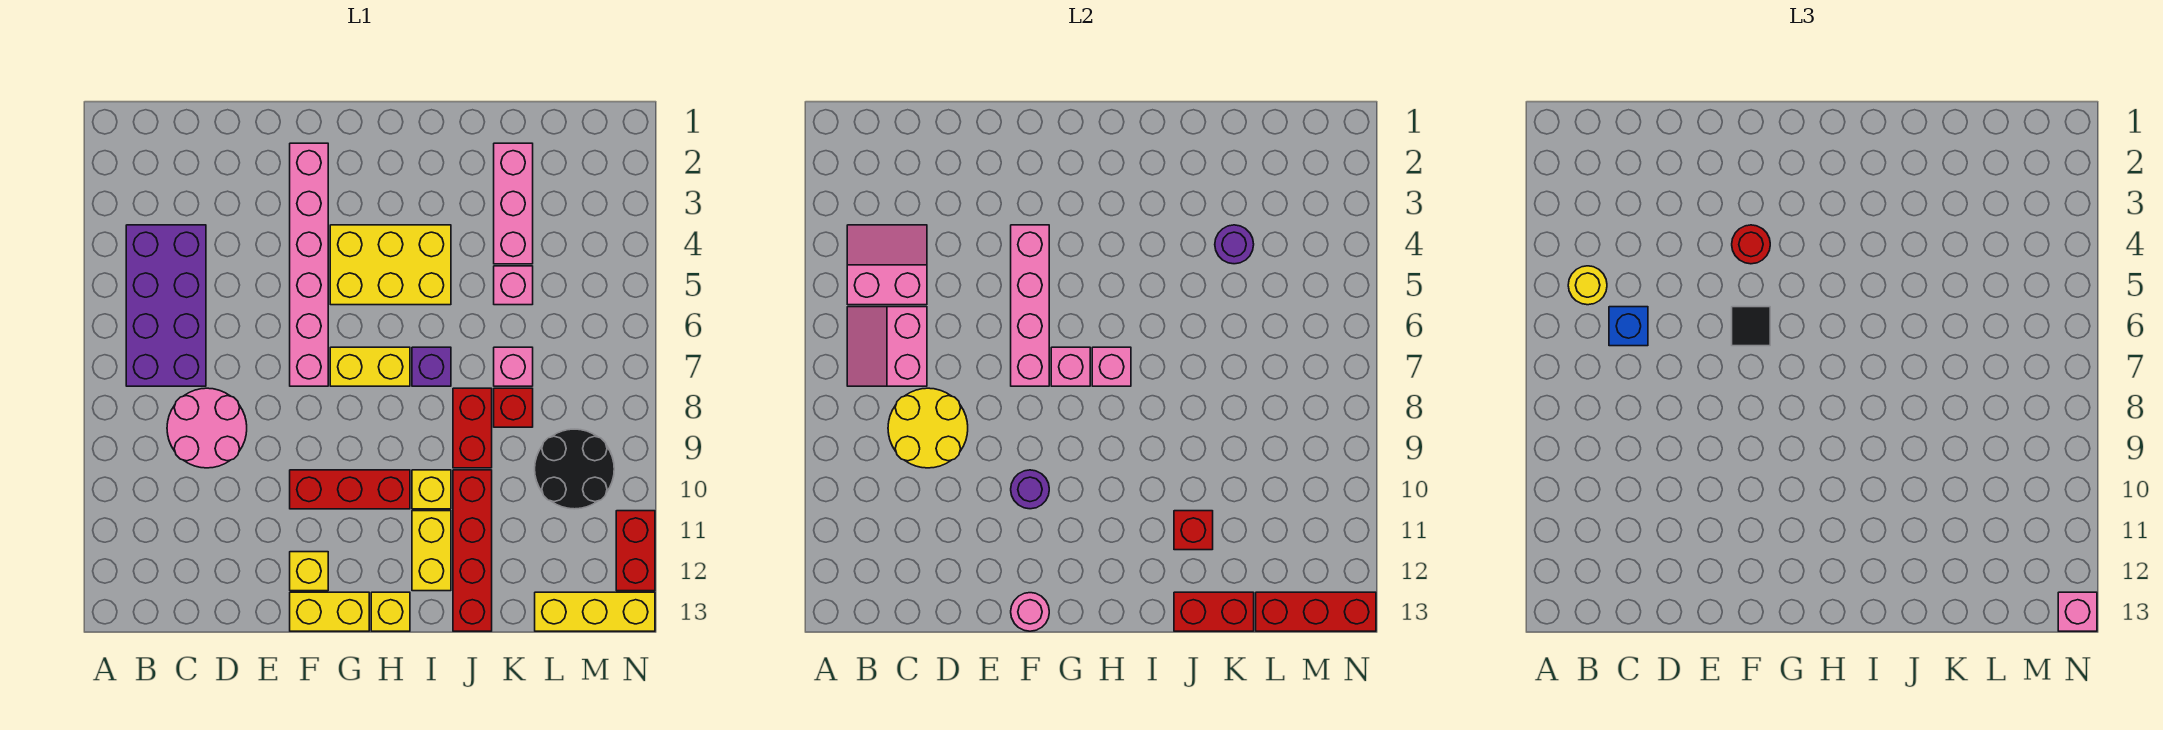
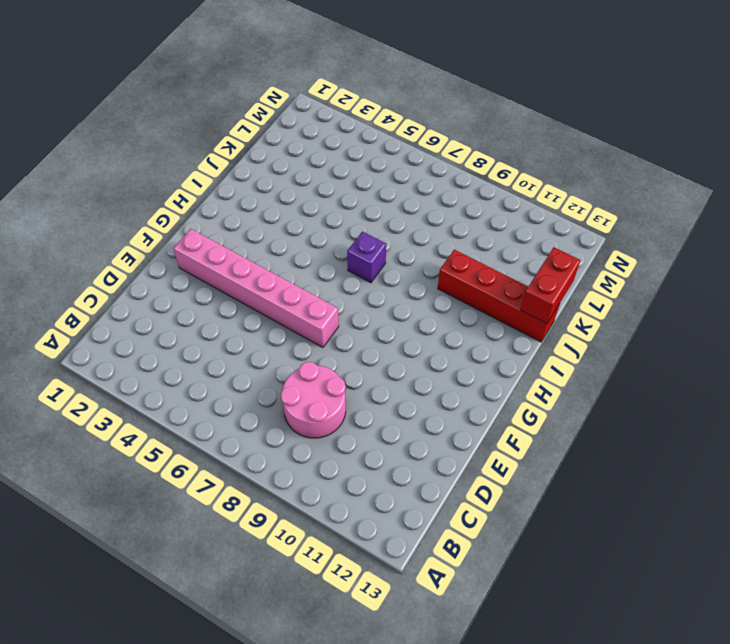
none -> purple brick B4:C7 level 1
none -> red brick F10:H10 level 1
none -> yellow brick F12 level 1
none -> yellow brick F13:G13 level 1

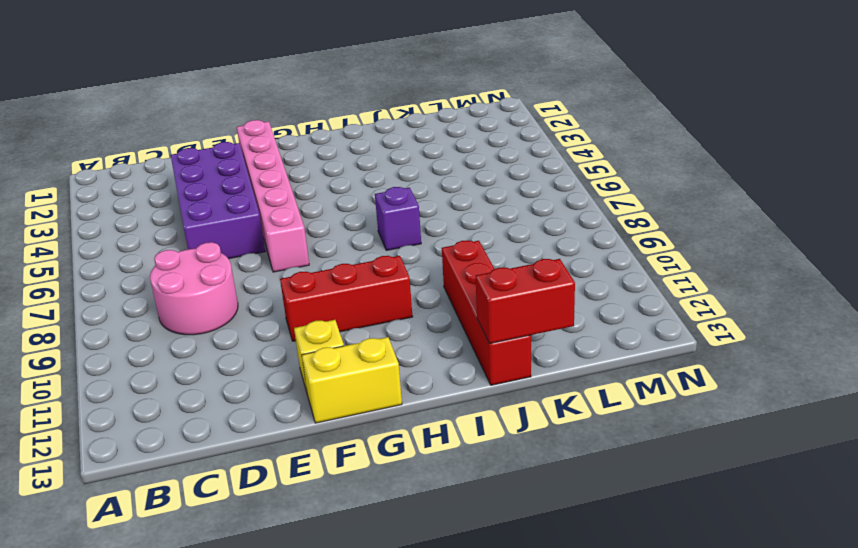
purple brick D3:E6 level 1 -> purple brick B4:C7 level 1
none -> yellow brick G4:I5 level 1
none -> yellow brick G7:H7 level 1
none -> yellow brick H13 level 1
none -> yellow brick I10 level 1

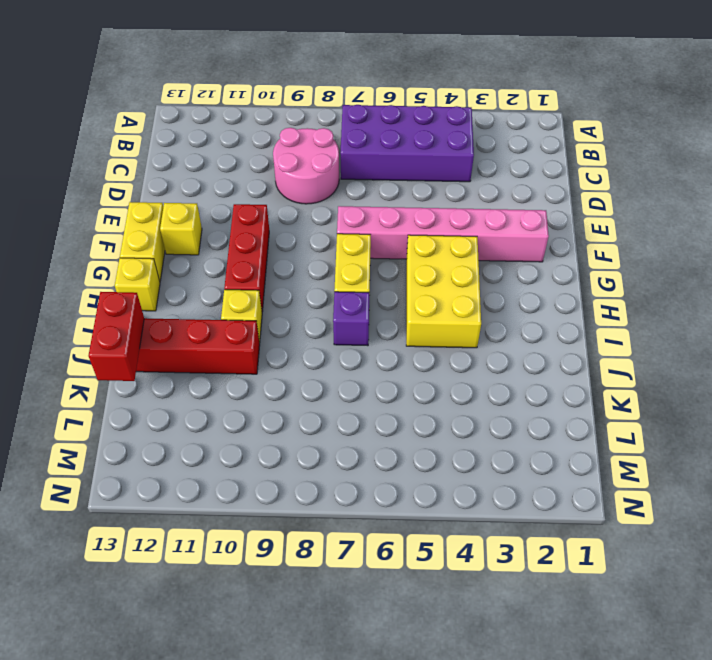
none -> yellow brick I11:I12 level 1
none -> red brick J8:J9 level 1
none -> pink brick K2:K4 level 1
none -> pink brick K5 level 1

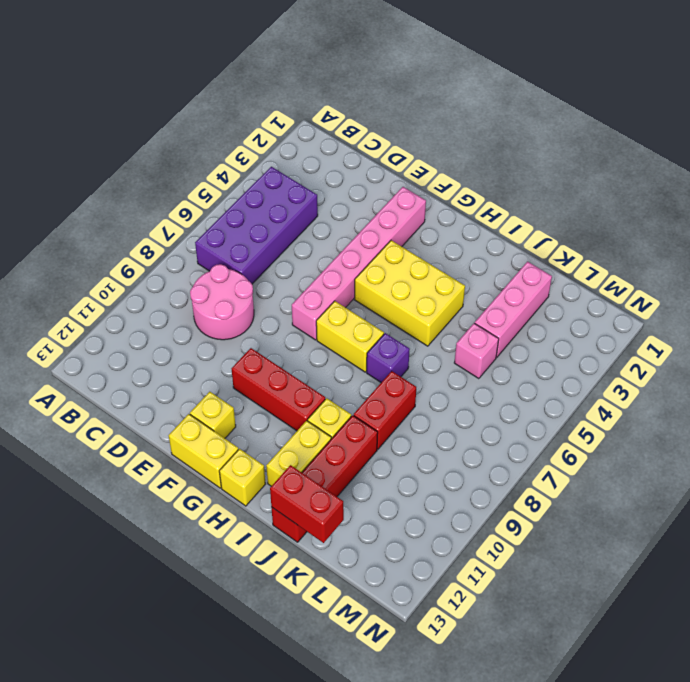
none -> pink brick K7 level 1
none -> red brick K8 level 1
none -> black round brick L9:M10 level 1
none -> yellow brick L13:N13 level 1

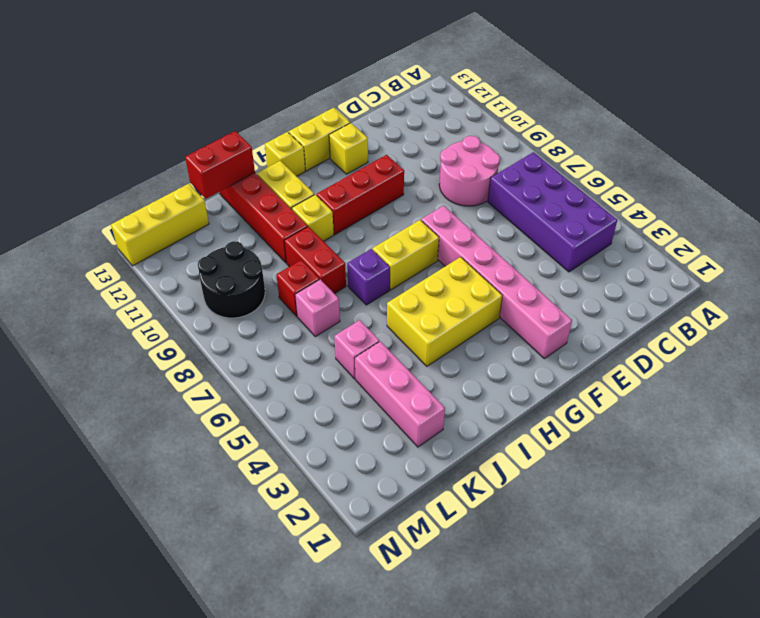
none -> red brick N11:N12 level 1
none -> pink slope B4:C5 level 2 top 5
none -> pink slope B6:C7 level 2 top C
none -> yellow round brick C8:D9 level 2

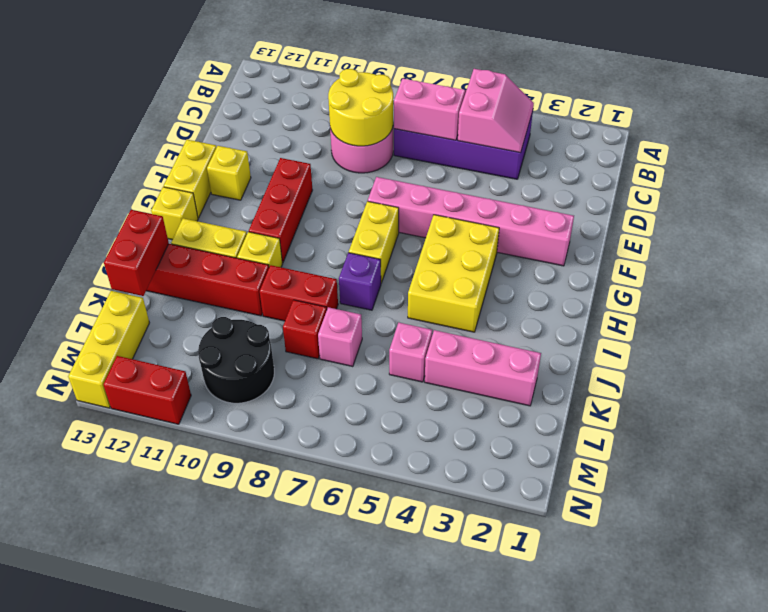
none -> pink brick F4:F7 level 2
none -> purple round brick F10 level 2
none -> pink round brick F13 level 2
none -> pink brick G7 level 2

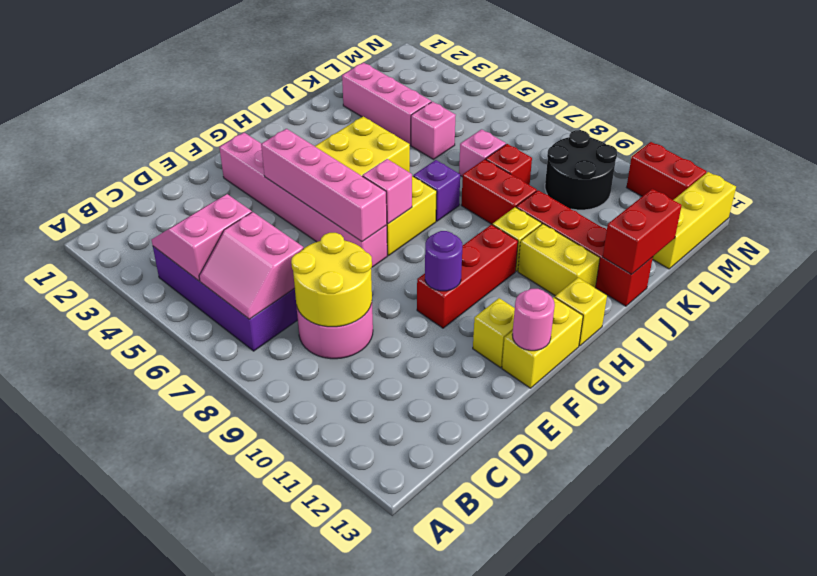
none -> pink brick H7 level 2
none -> red brick J11 level 2
none -> purple round brick K4 level 2
none -> red brick L13:N13 level 2

